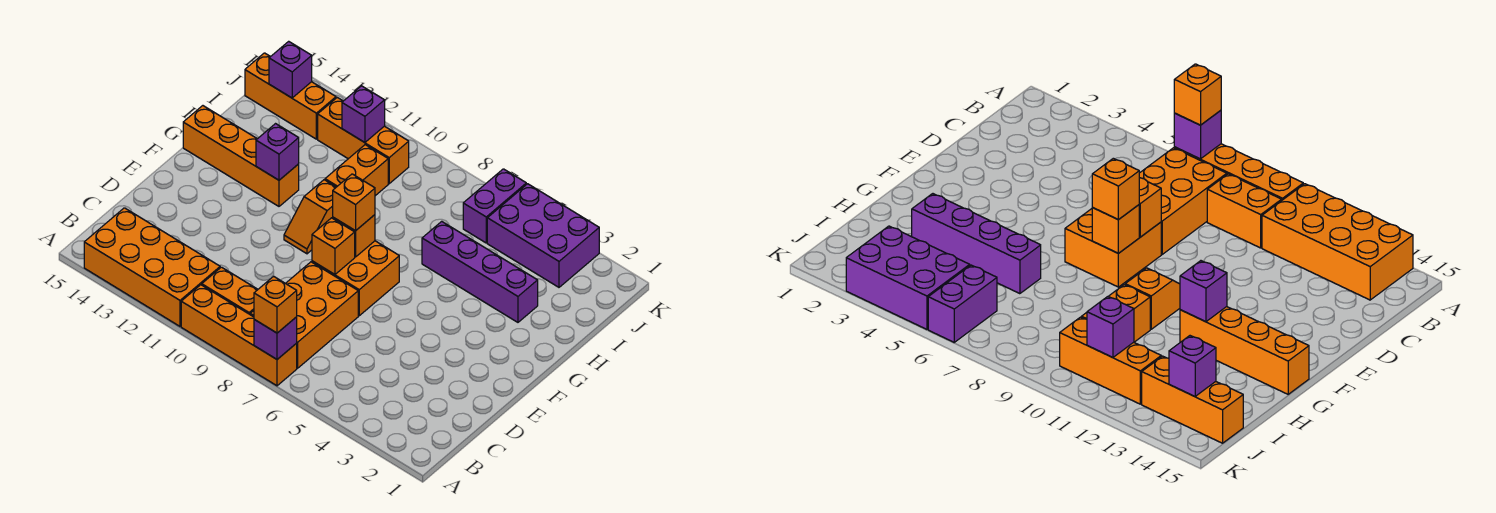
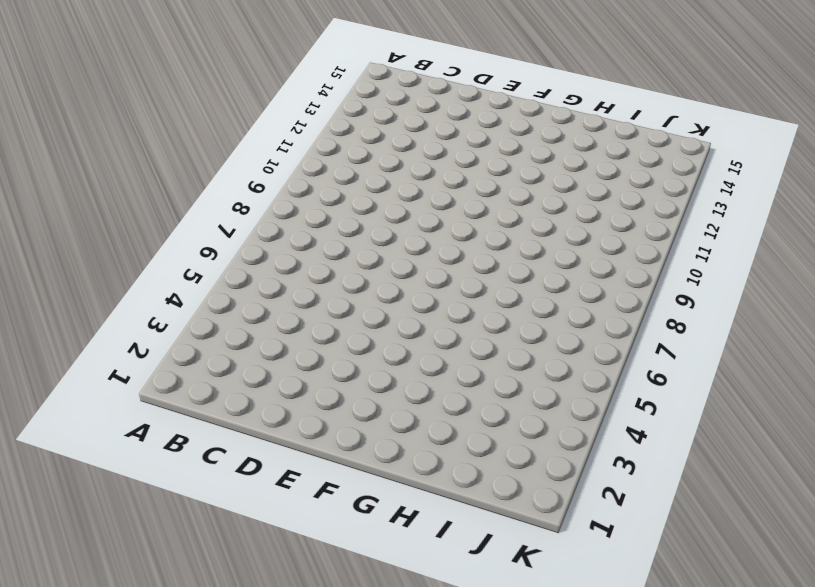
none -> orange brick A7:A10 level 1
none -> orange brick A11:B14 level 1
none -> orange brick B7:D8 level 1

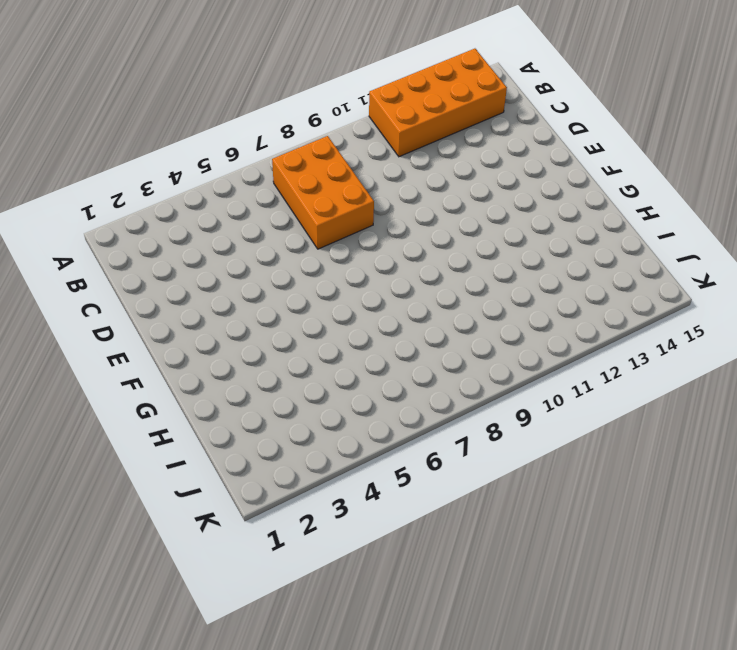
none -> orange brick A7:A10 level 1
none -> orange brick B9:B10 level 1
none -> orange brick E7:F8 level 1

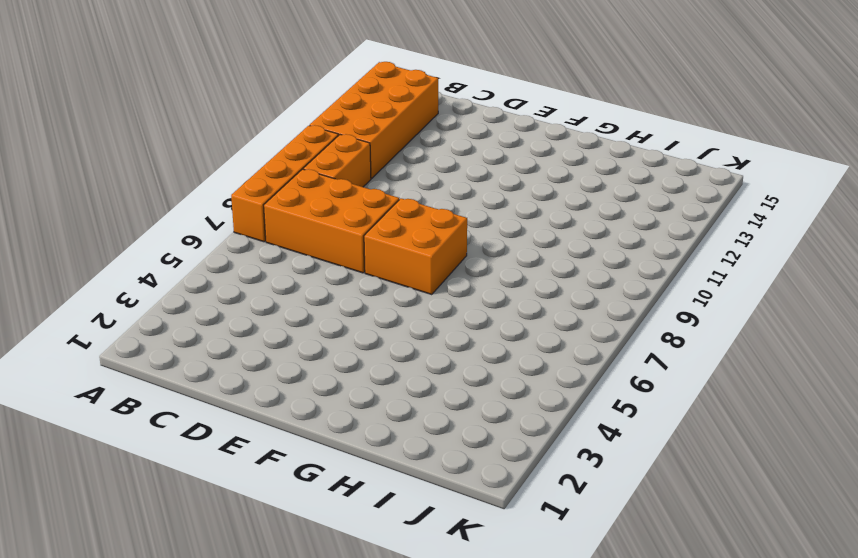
none -> orange slope F10:G10 level 1 top G
none -> orange brick G12:G15 level 1
none -> purple brick H3:H6 level 1

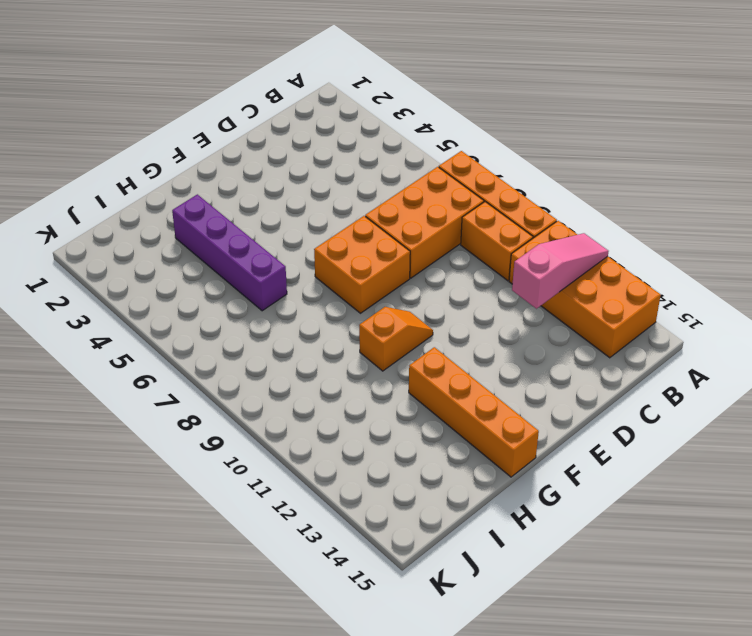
pink slope A12:C12 level 2 top C -> none
none -> orange brick H10:I10 level 1
none -> purple brick J3:K5 level 1
none -> purple brick J6:K6 level 1

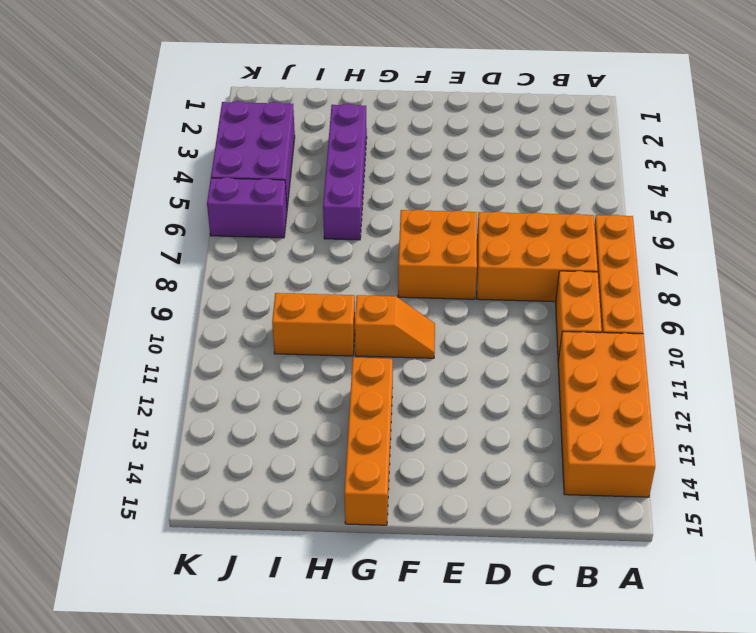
none -> orange brick J10:J12 level 1
none -> orange brick J13:J15 level 1
none -> purple brick A7 level 2

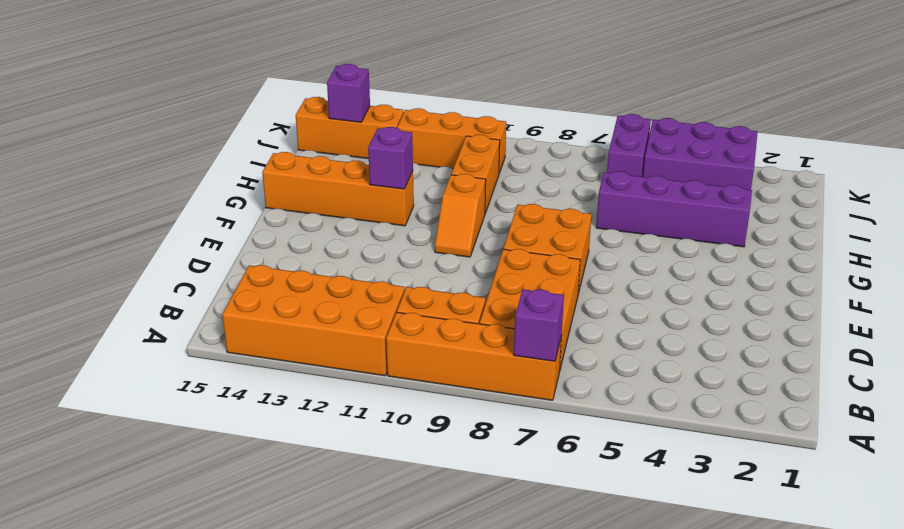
none -> orange brick E8 level 2
none -> orange brick F8 level 2
none -> purple brick J11 level 2

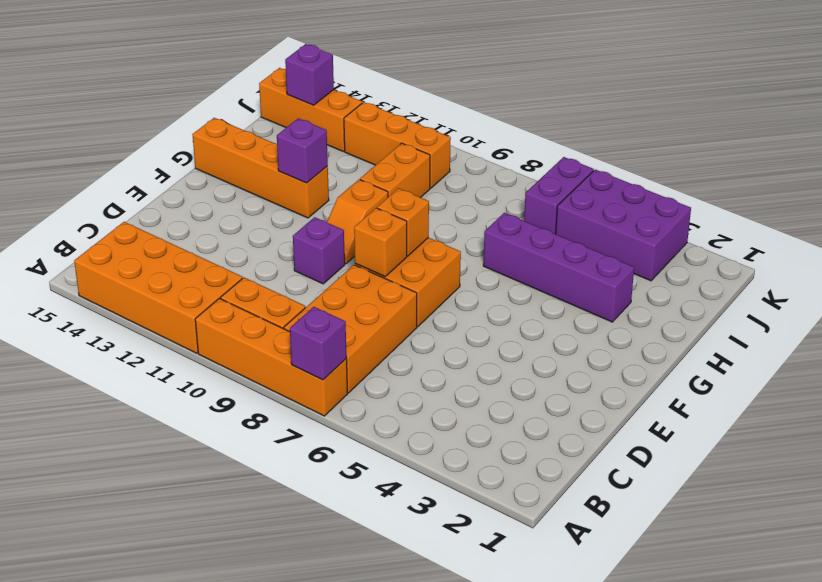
purple brick E10 level 1 -> purple brick J11 level 2
none -> orange brick A7 level 3
none -> orange brick F8 level 3

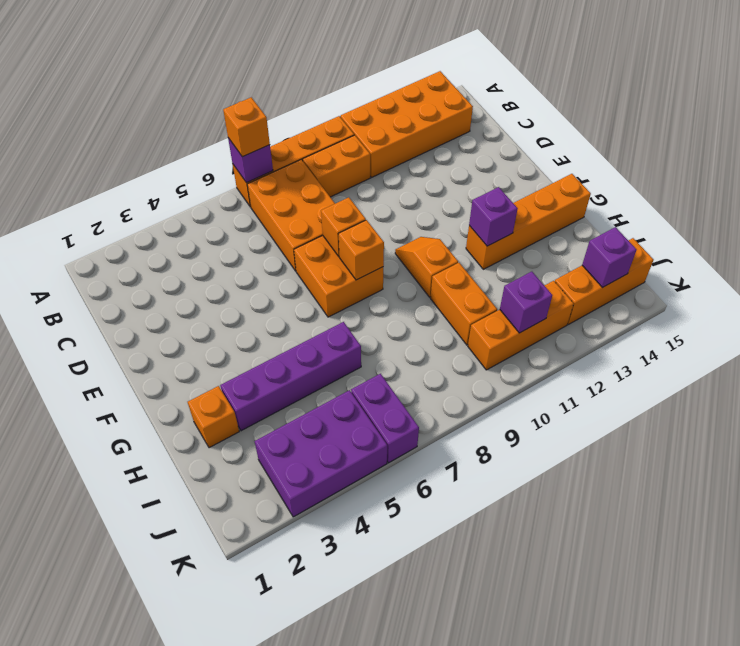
orange brick H2 level 1 -> orange brick F8 level 3

